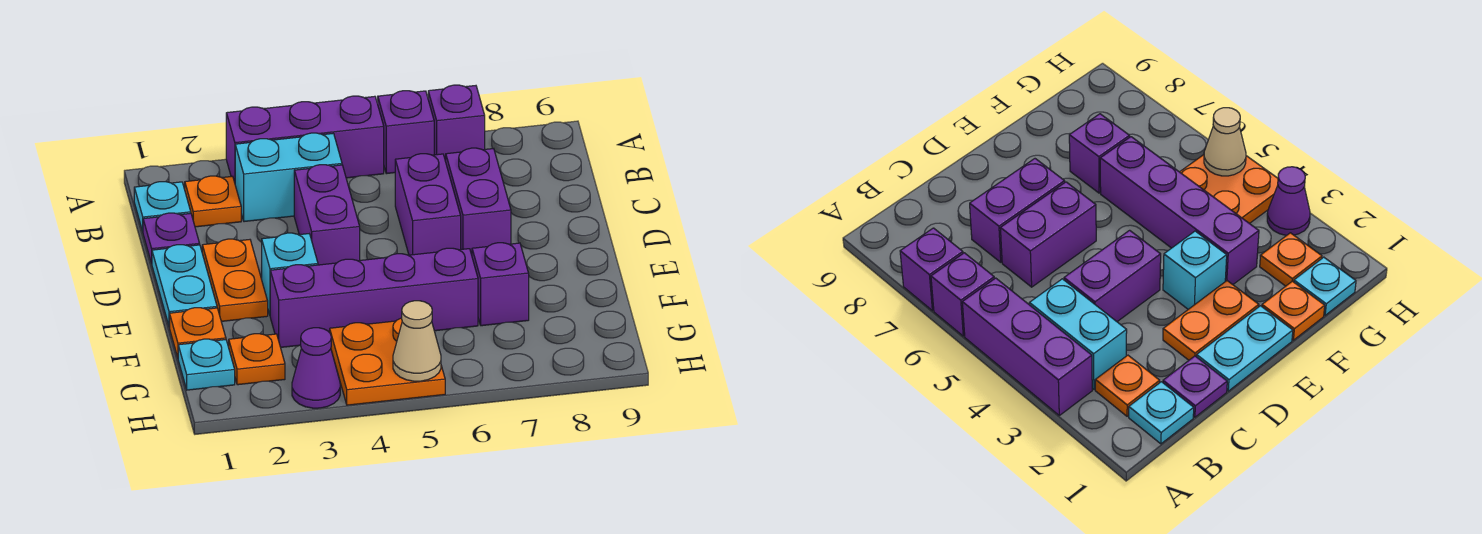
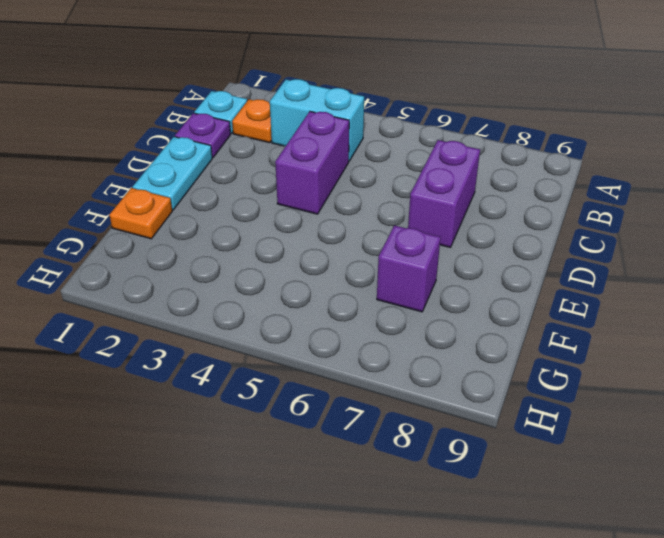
none -> purple brick A3:A5 level 1
none -> purple brick A6 level 1
none -> purple brick A7 level 1

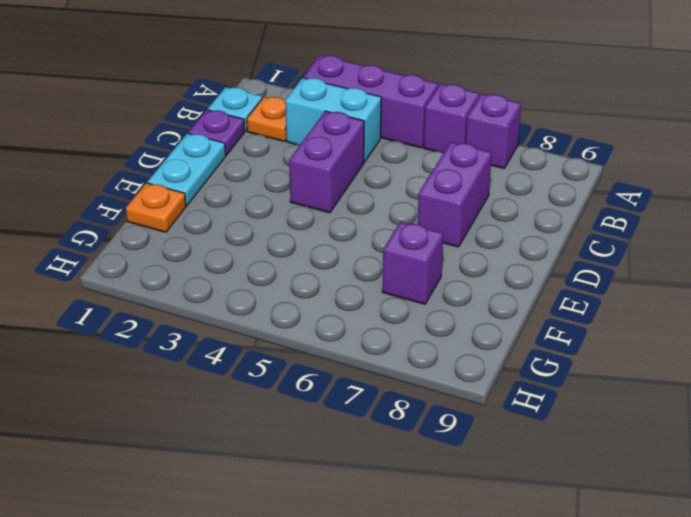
none -> purple brick C6:D6 level 1
none -> orange plate D2:E2 level 1
none -> cyan brick E3 level 1

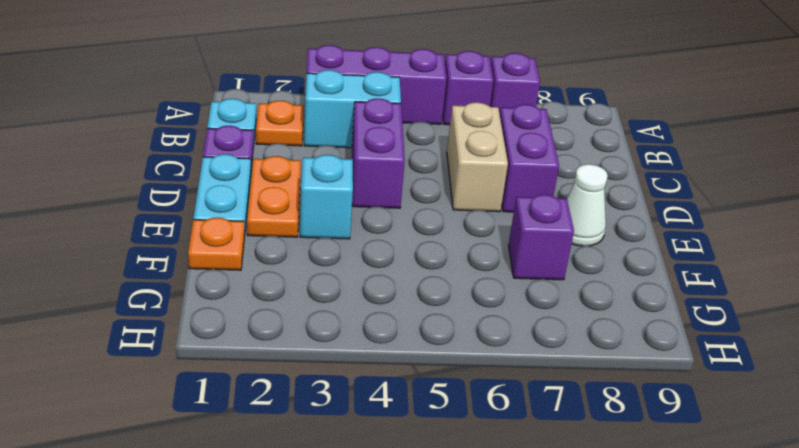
tan brick C6:D6 level 1 -> purple brick C6:D6 level 1
white cone E8 level 1 -> none
none -> purple brick F3:F6 level 1
none -> cyan plate G1 level 1
none -> orange plate G2 level 1

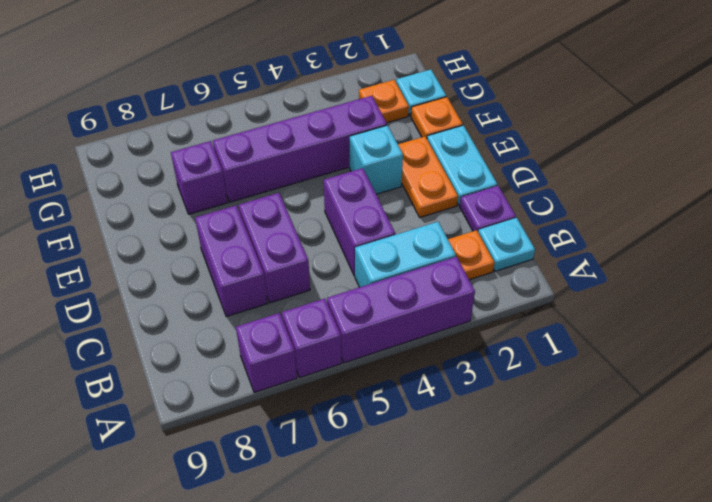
none -> orange plate G4:H5 level 1
none -> purple cone H3 level 1
none -> tan cone H5 level 2

